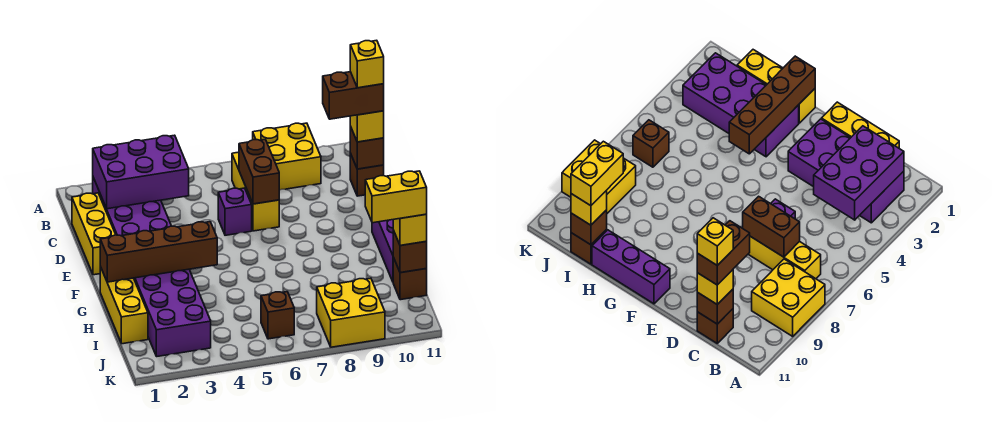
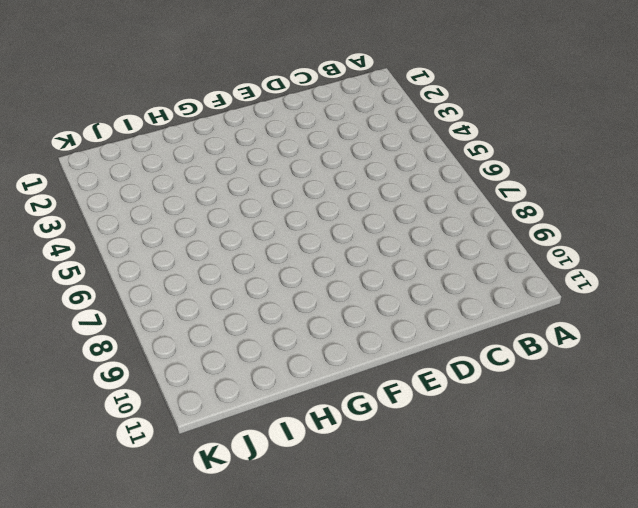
none -> yellow brick A8:B9 level 1
none -> purple brick B2:E3 level 1
none -> yellow brick B7:D7 level 1

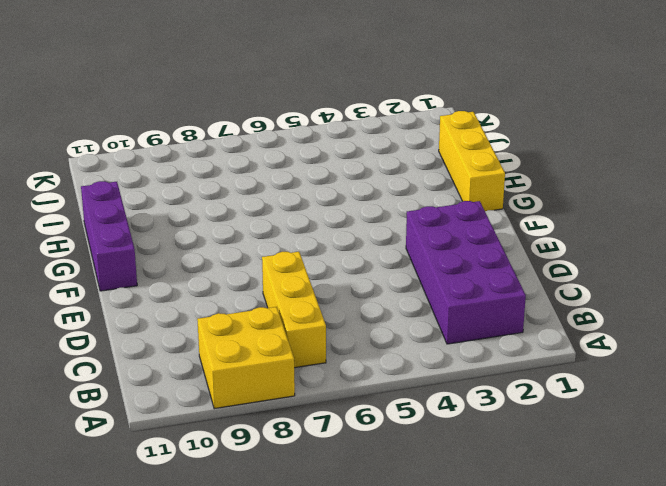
none -> yellow brick C1:E1 level 1
none -> brown brick C11 level 1
none -> purple brick D6 level 1

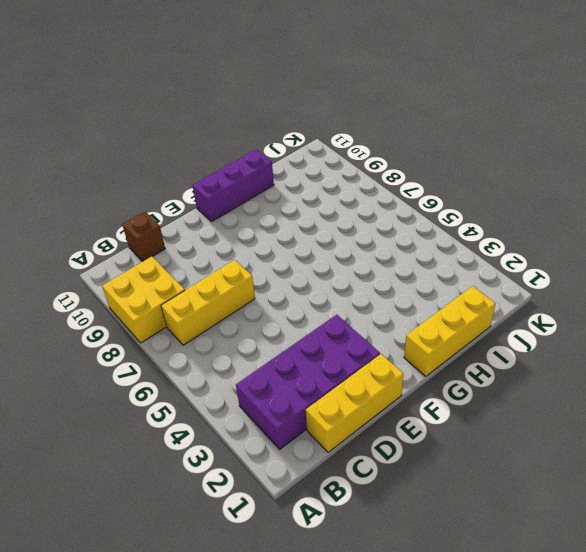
none -> purple brick D6 level 1
none -> purple brick G2:J3 level 1
none -> brown brick I11 level 1

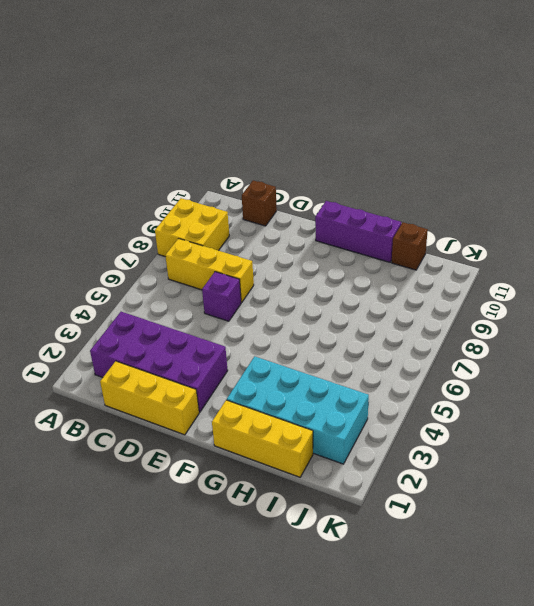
cyan brick G2:J3 level 1 -> purple brick G2:J3 level 1
none -> brown brick J6 level 1
none -> yellow brick J8:K9 level 1
none -> purple brick B2:C4 level 2

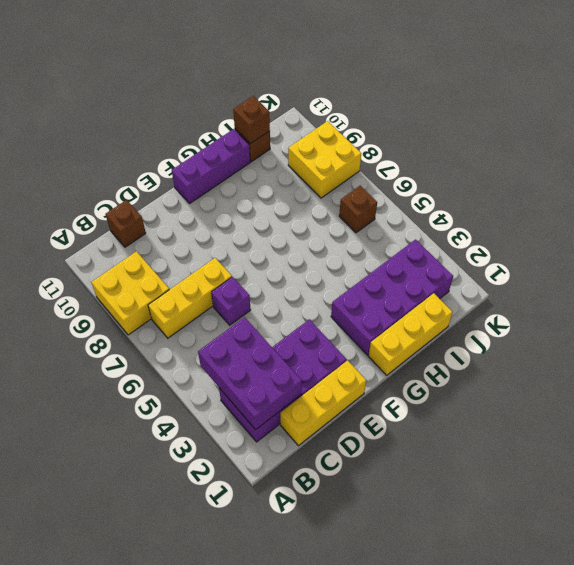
none -> brown brick C7:D7 level 2
none -> brown brick C11 level 2
none -> brown brick G1:G4 level 2

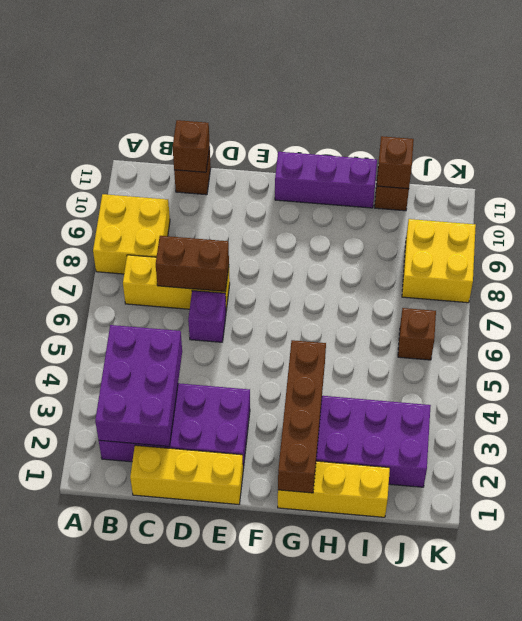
none -> yellow brick C11 level 3
none -> yellow brick I11 level 3
none -> brown brick C10:C11 level 4

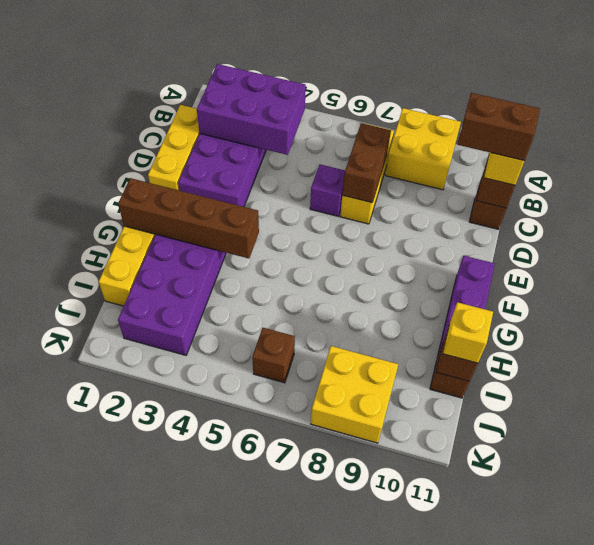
none -> yellow brick I10:I11 level 4
none -> yellow brick C11 level 5

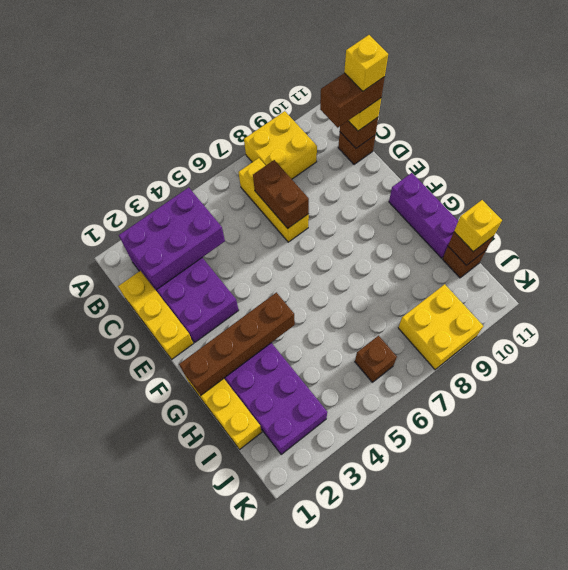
none -> purple brick D6 level 1
none -> yellow brick I10:I11 level 4

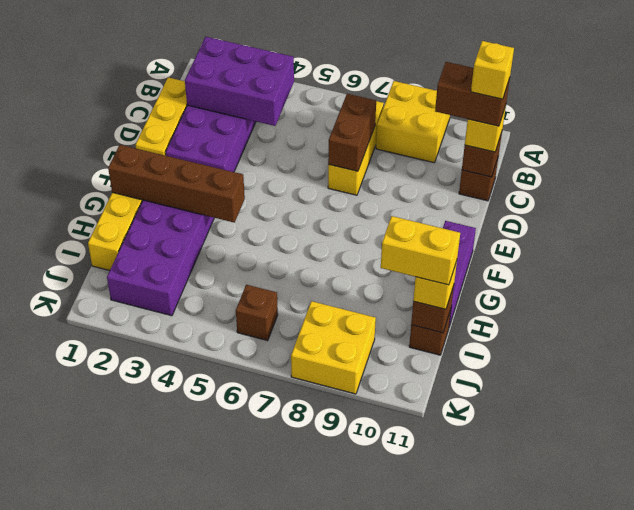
none -> purple brick D6 level 1

